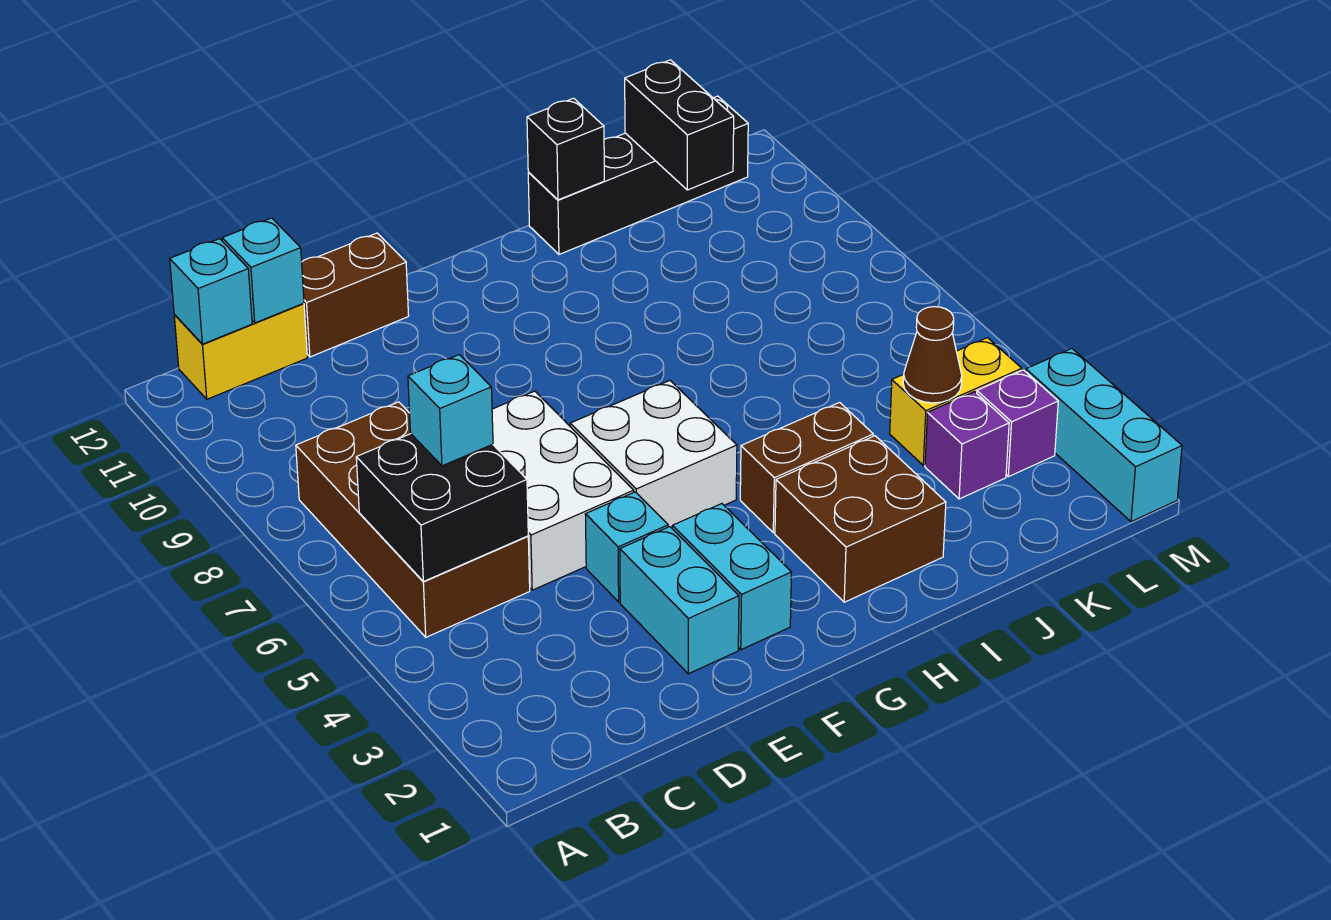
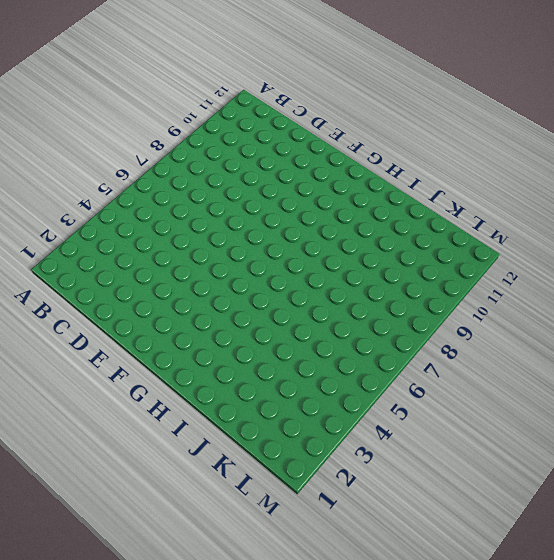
none -> brown brick B5:C8 level 1
none -> yellow brick B12:C12 level 1
none -> white brick D5:E7 level 1

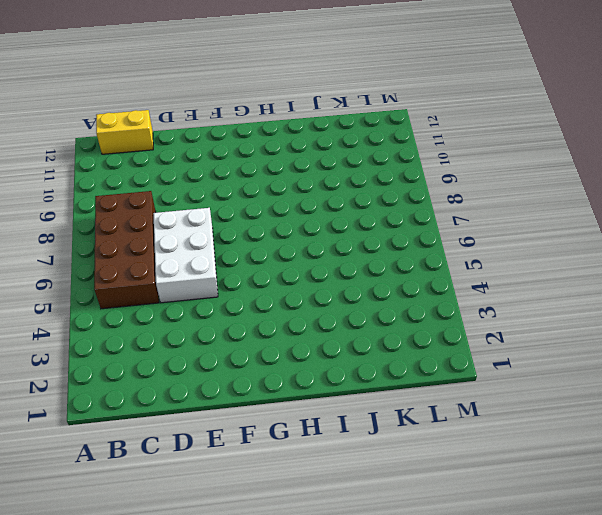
none -> brown brick D12:E12 level 1
none -> cyan brick E2:E3 level 1
none -> cyan brick E4 level 1

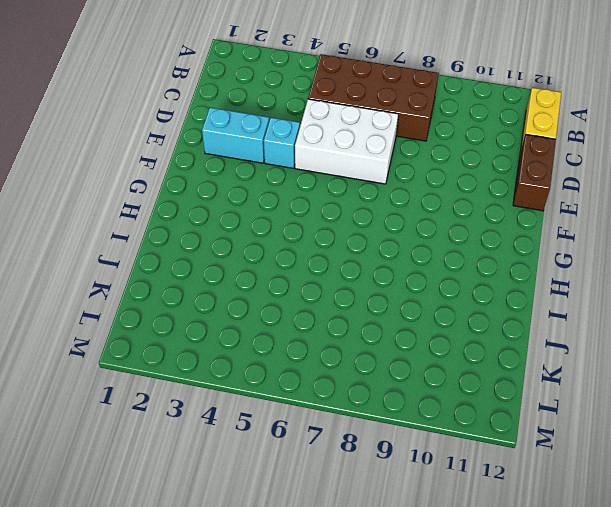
none -> cyan brick F2:F3 level 1
none -> white brick F5:G6 level 1
none -> brown brick H2:I3 level 1

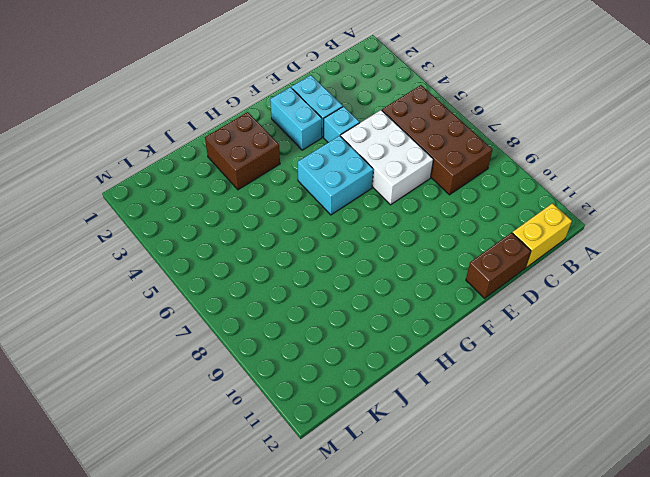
cyan brick F5:G6 level 1 -> white brick F5:G6 level 1
none -> brown brick H4:I4 level 1
none -> black brick I12:L12 level 1
none -> purple brick K3 level 1

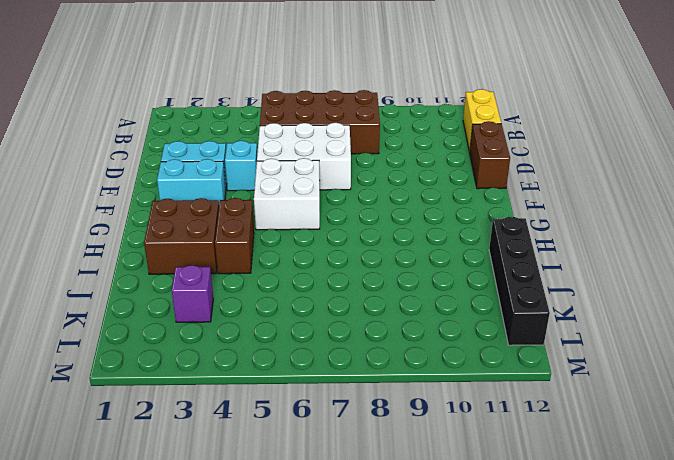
none -> yellow brick K4:L4 level 1
none -> purple brick L3 level 1
none -> cyan brick M1:M3 level 1

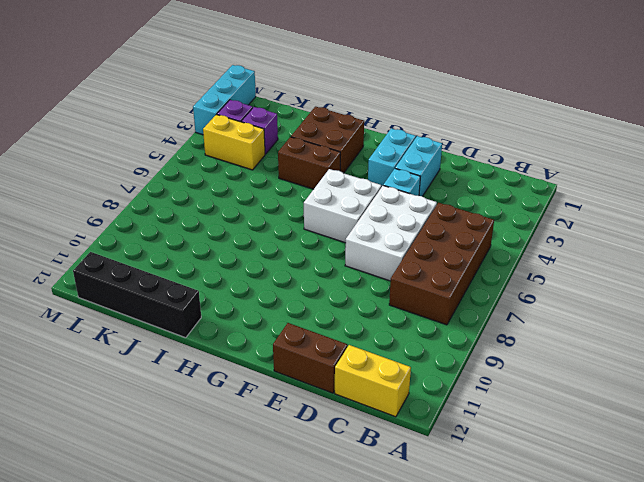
none -> black brick B5:C6 level 2
none -> cyan brick B12 level 2
none -> cyan brick C12 level 2

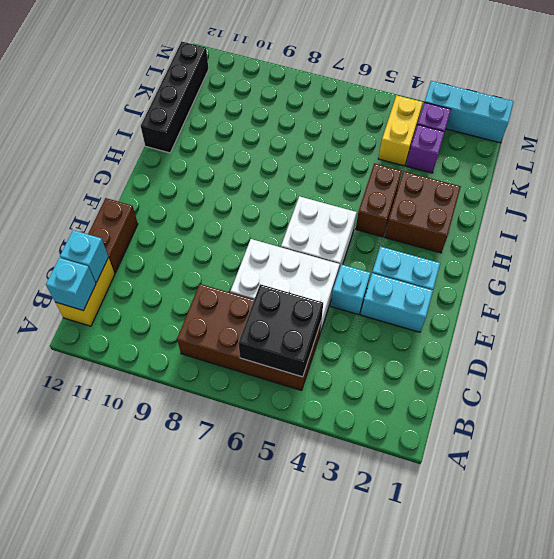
none -> black brick I12 level 2
none -> brown cone K4 level 2
none -> black brick K11:K12 level 2

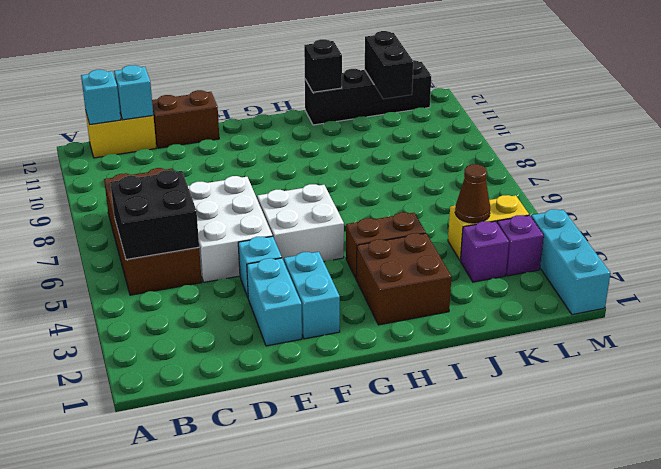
none -> cyan brick C6 level 3

